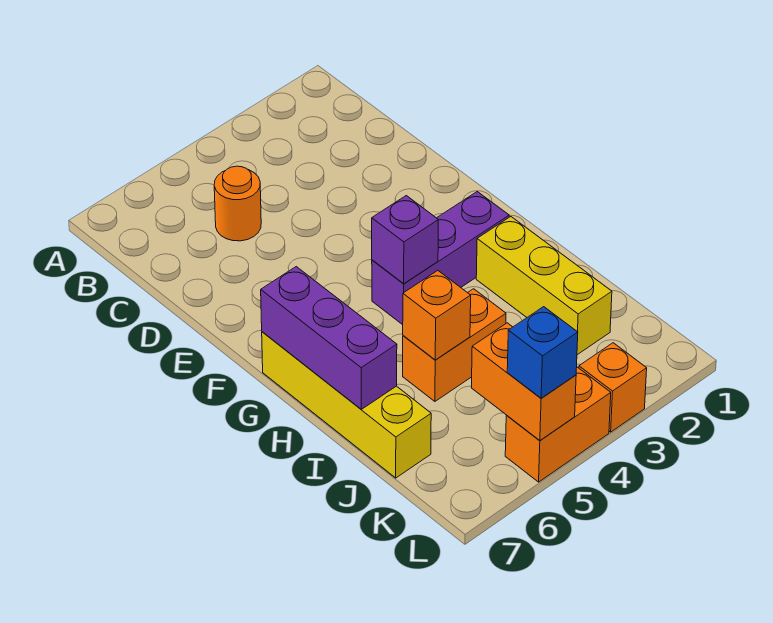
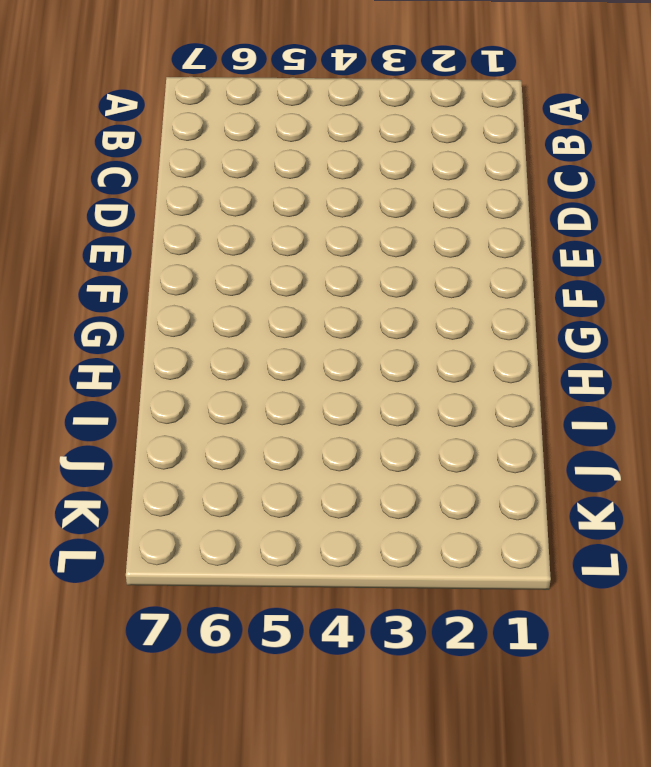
none -> orange round brick C5 level 1
none -> purple brick G2:G4 level 1
none -> yellow brick G7:J7 level 1

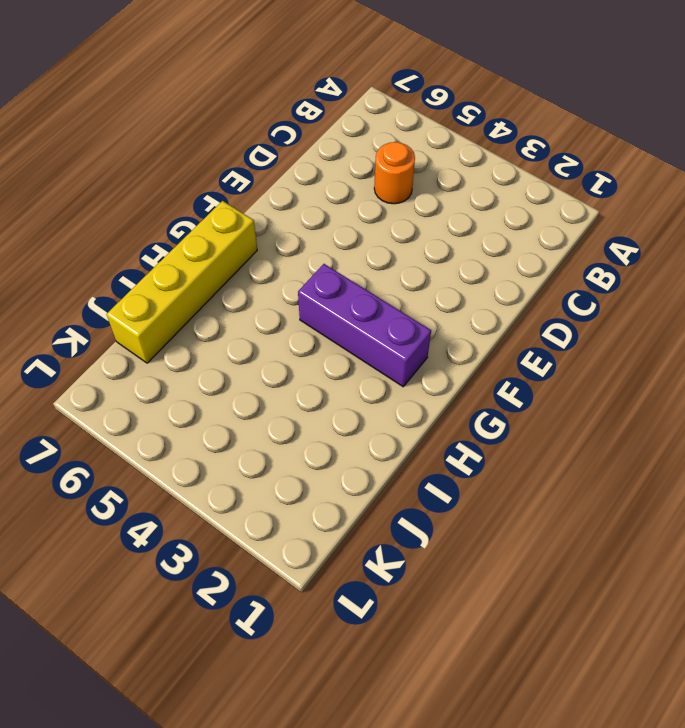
none -> yellow brick H2:J2 level 1
none -> orange brick I4:I5 level 1
none -> orange brick L3 level 1

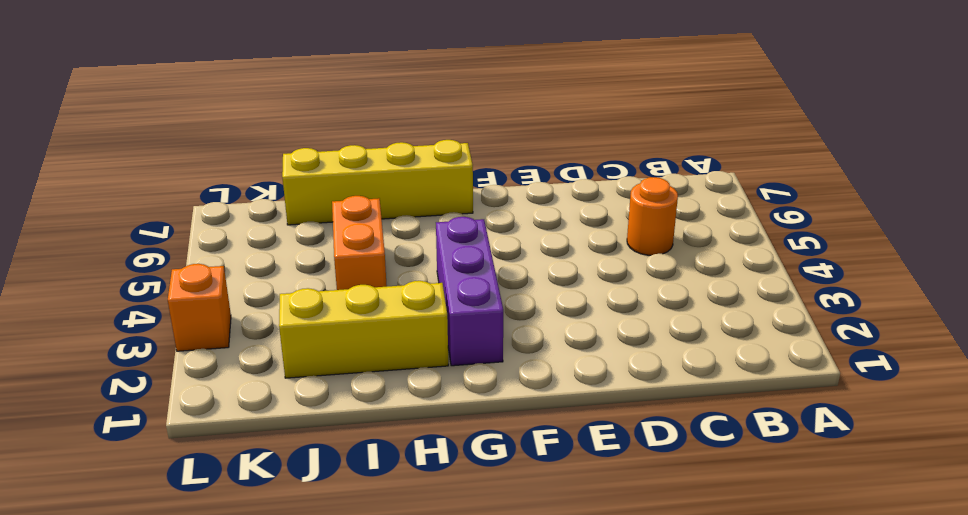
none -> orange brick L4:L5 level 1
none -> purple brick G4 level 2
none -> purple brick G7:I7 level 2

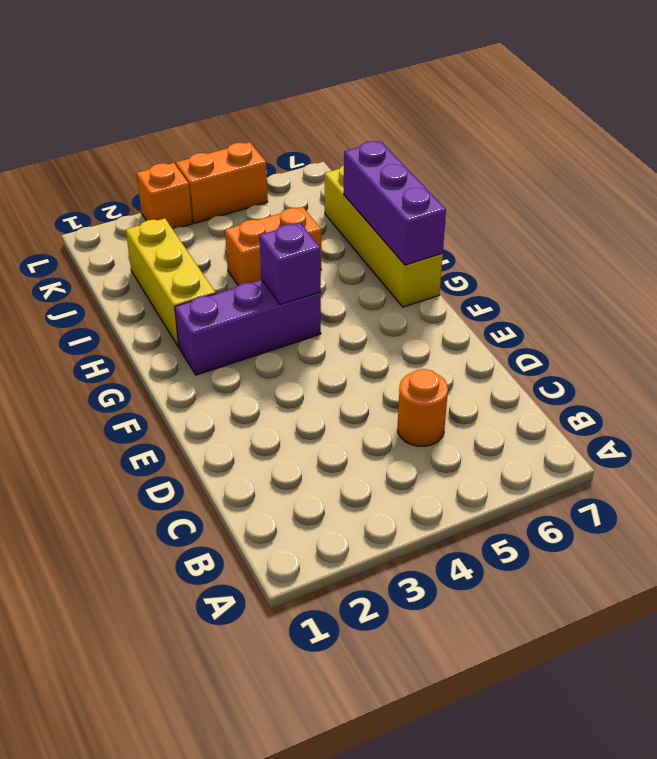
none -> orange brick I5 level 2
none -> orange brick K5:L5 level 2
none -> blue brick L5 level 3

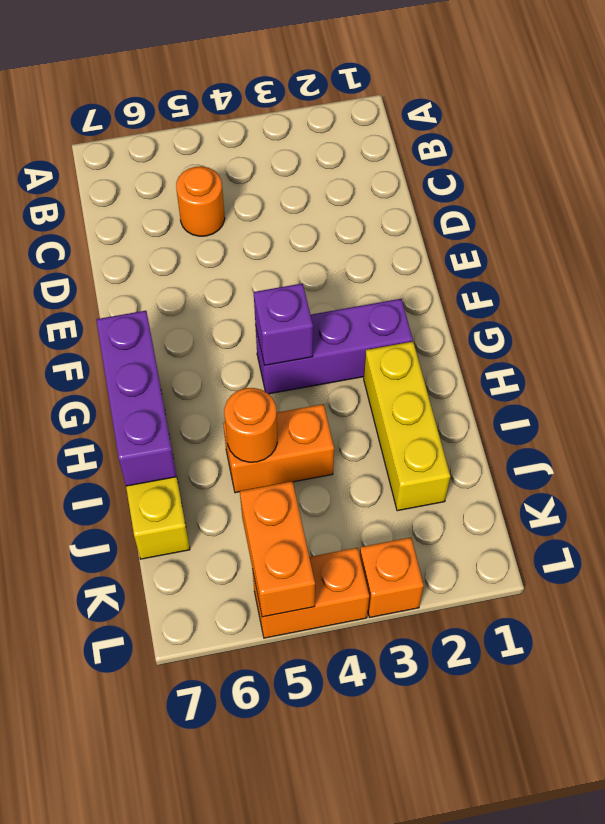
orange round brick I5 level 2 -> orange brick I5 level 2
none -> blue brick L5 level 3

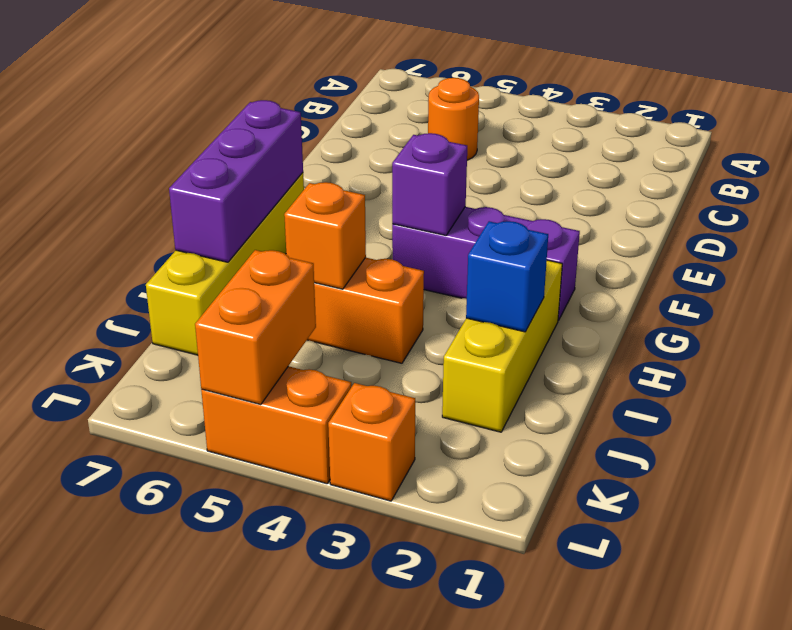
blue brick I2 level 2 -> blue brick L5 level 3

